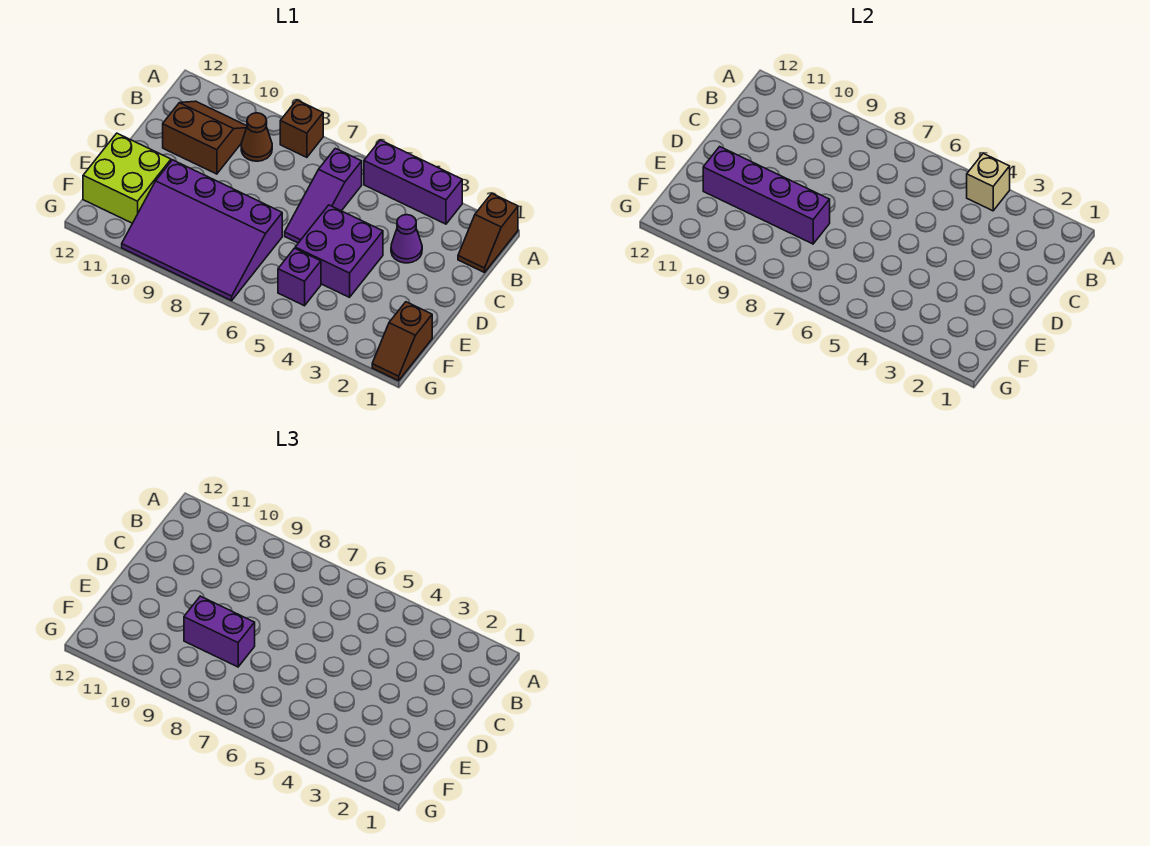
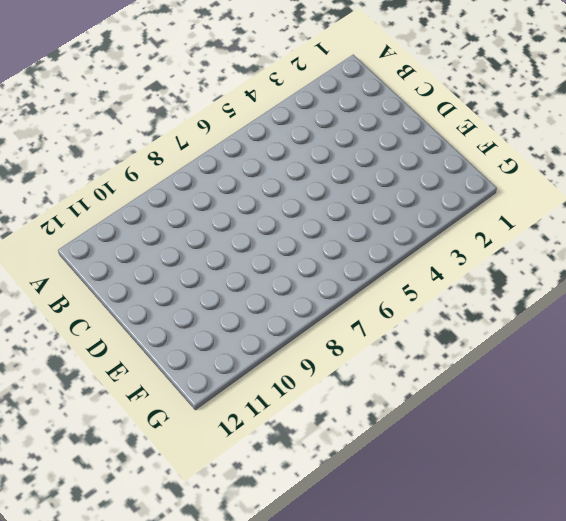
none -> brown slope A1:B1 level 1 top A
none -> purple brick A3:A5 level 1
none -> brown brick A8 level 1

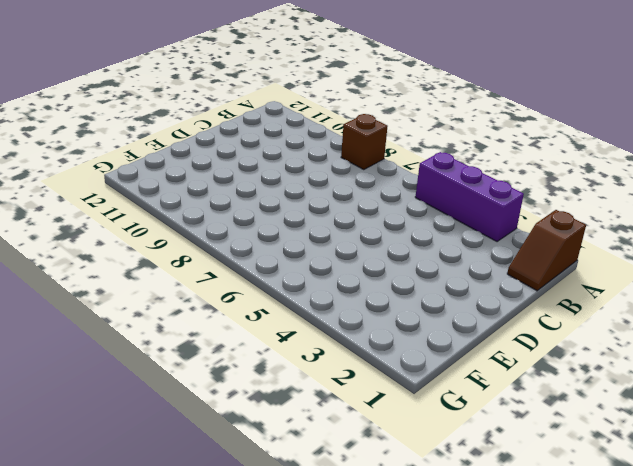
none -> purple slope B6:D6 level 1 top B
none -> brown cone B9 level 1
none -> brown slope B10:C11 level 1 top C

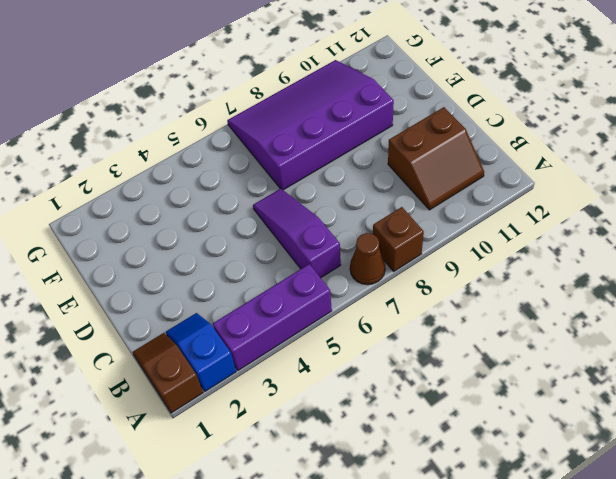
blue slope A2:B2 level 1 top A -> none
brown cone A7 level 1 -> brown cone B9 level 1
none -> purple cone C3 level 1
none -> purple brick D4:E5 level 1
none -> lime brick E11:F12 level 1

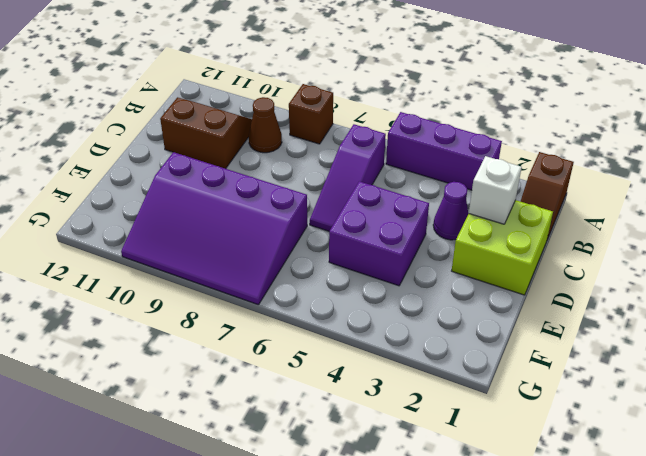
lime brick C1:D2 level 1 -> lime brick E11:F12 level 1
white brick C2 level 2 -> none
none -> brown slope F1:G1 level 1 top F
none -> purple brick F5 level 1
none -> tan brick A4 level 2

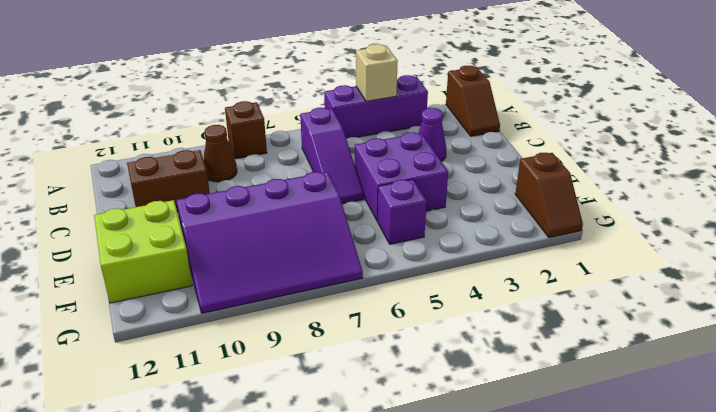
none -> purple brick E8:E11 level 2
none -> purple brick E8:E9 level 3

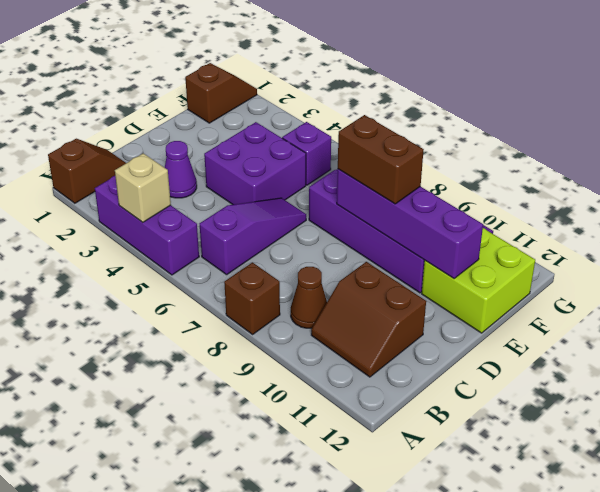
brown brick E8:E9 level 3 -> purple brick E8:E9 level 3

